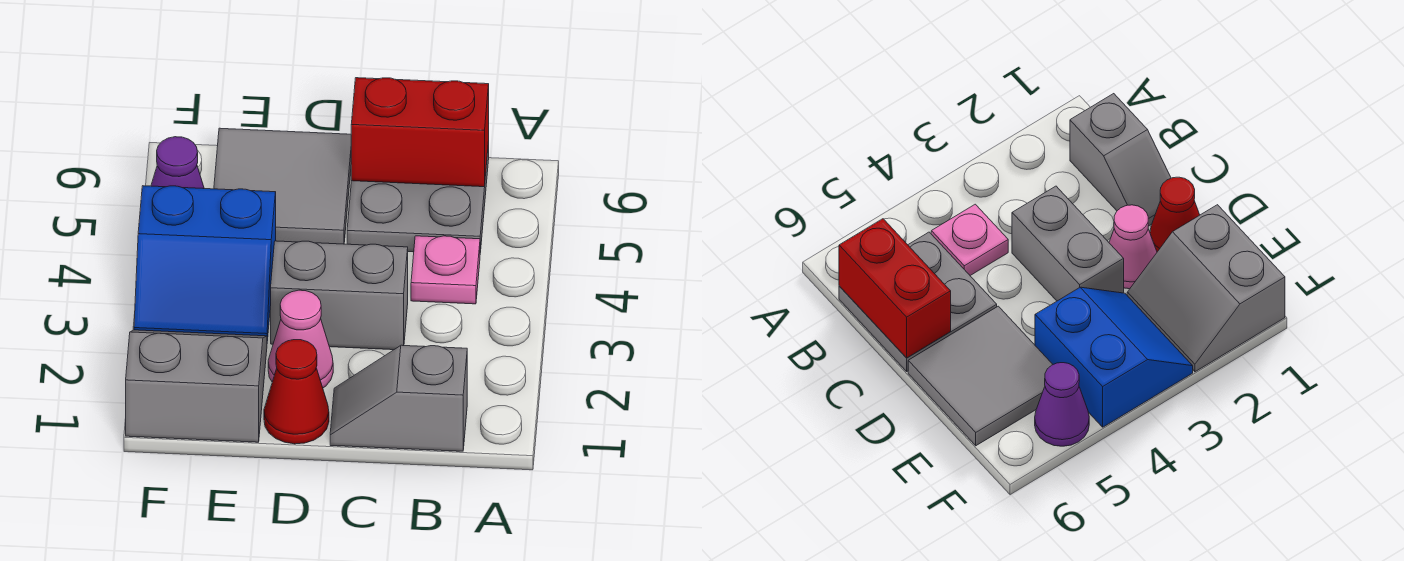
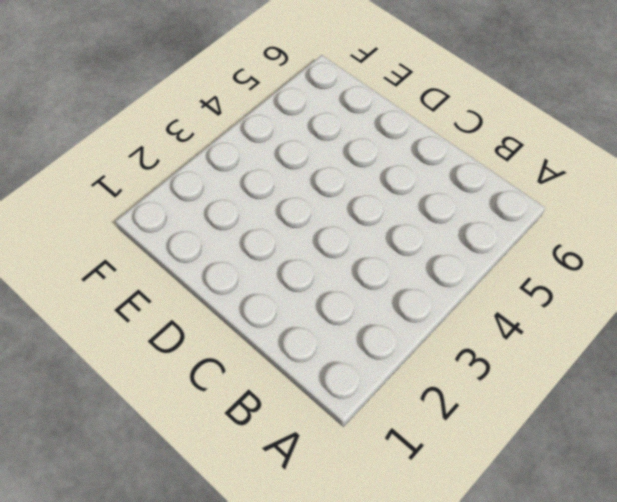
none -> grey slope B1:C1 level 1 top B
none -> pink plate B4 level 1

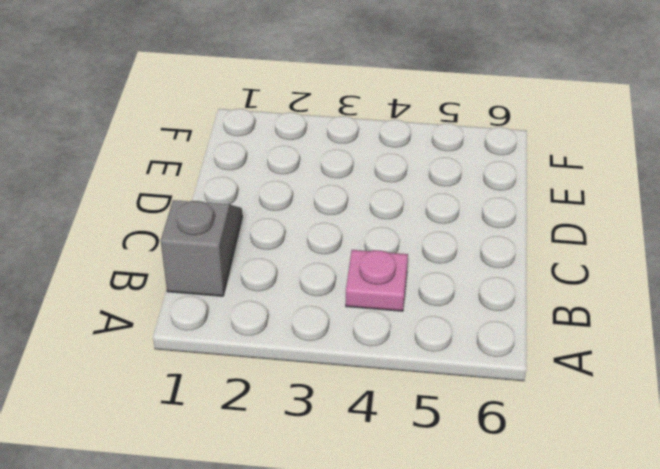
none -> grey plate B5:C6 level 1
none -> grey brick C3:D3 level 1

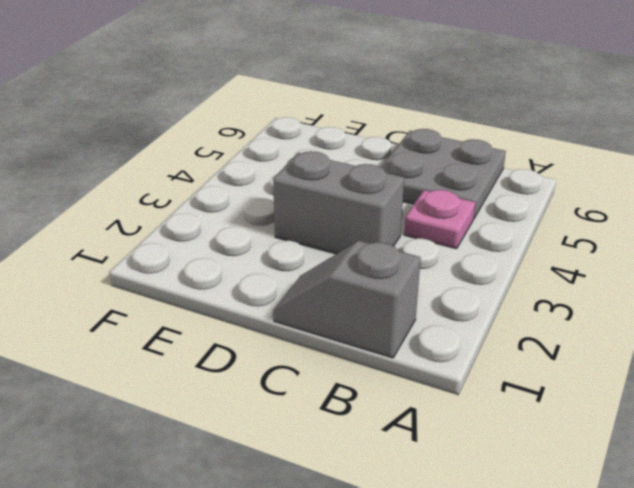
none -> red cone D1 level 1
none -> pink cone D2 level 1

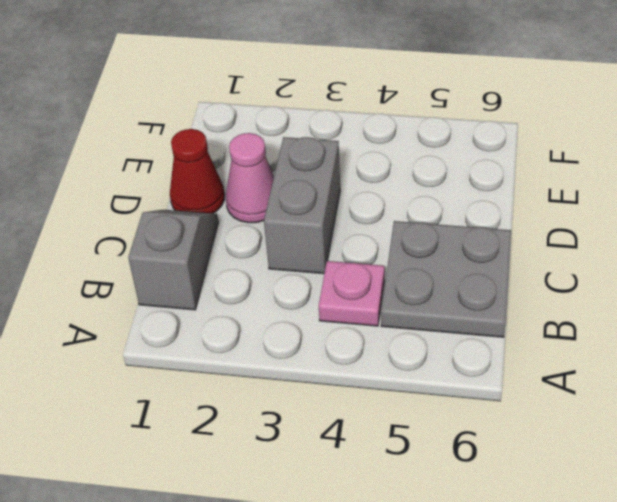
none -> grey tile D5:E6 level 1
none -> grey slope E1:F2 level 1 top 1

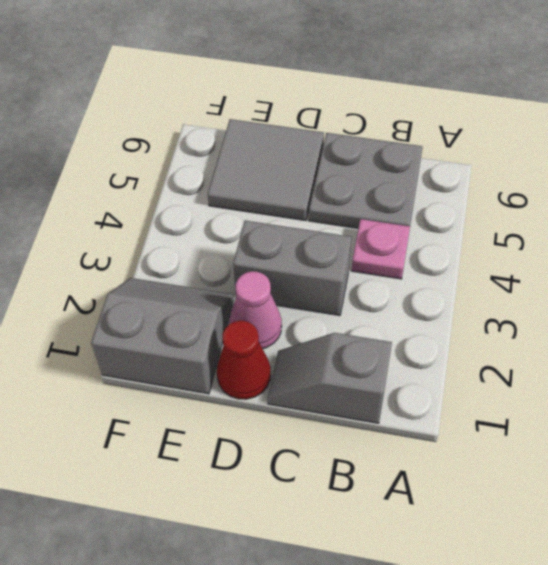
none -> blue slope E3:F4 level 1 top 4
none -> purple cone F5 level 1

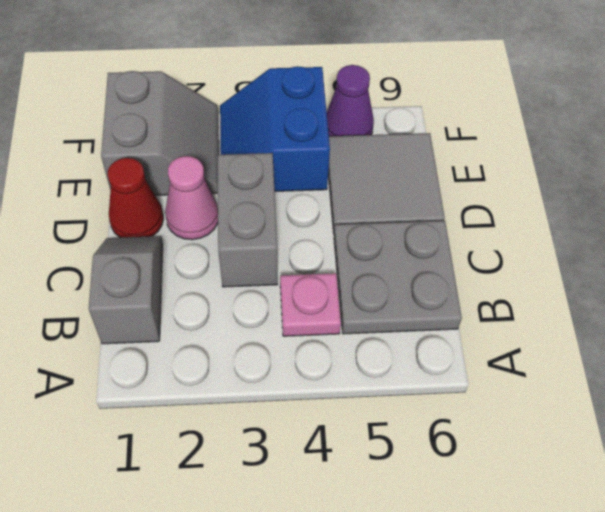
none -> red brick B6:C6 level 2

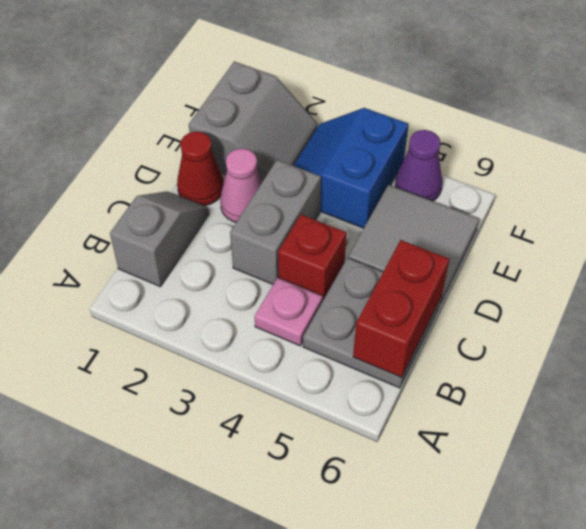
red brick C4 level 1 -> none

